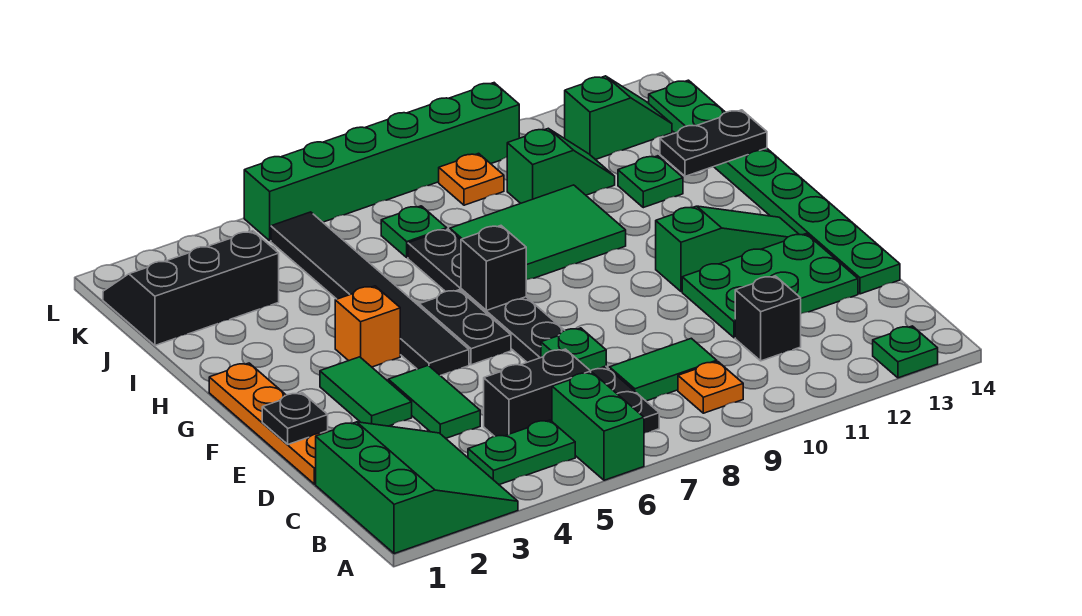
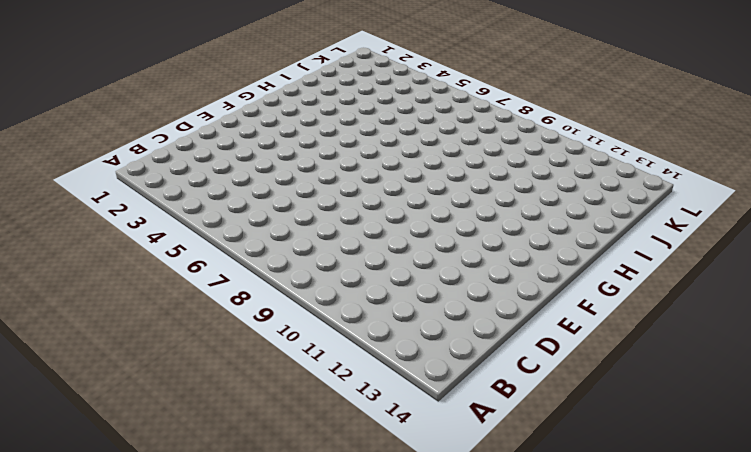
none -> green slope A1:C3 level 1 top 1
none -> green brick A6:B6 level 1
none -> green plate A13 level 1
none -> green plate B4:B5 level 1

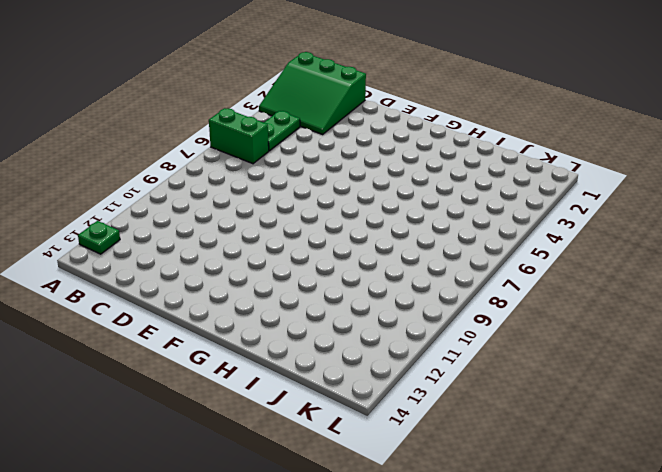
none -> black plate B7:I7 level 1
none -> orange plate B9 level 1
none -> black brick C5:C6 level 1
none -> green tile C8:C9 level 1

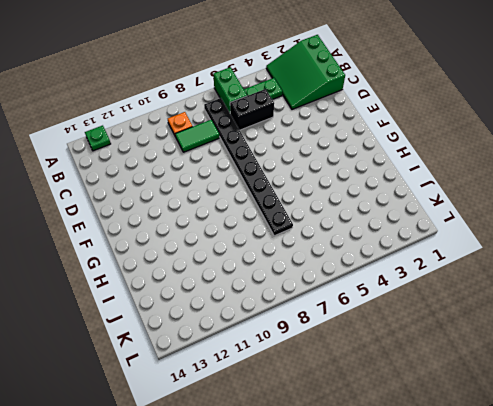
none -> black brick C11 level 1
none -> orange plate D1:G1 level 1
none -> green tile D4:E4 level 1
none -> green plate D11:E13 level 1

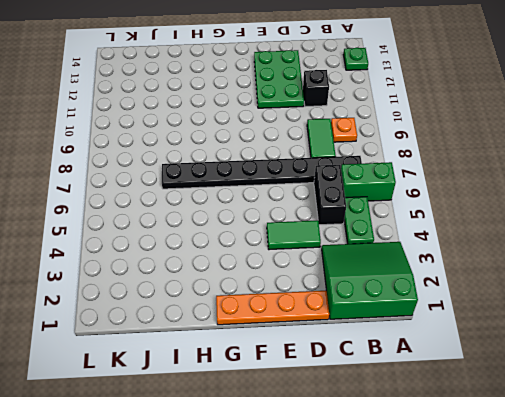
none -> green plate D14:K14 level 1
none -> green tile E3:F3 level 1
none -> black tile F5:K5 level 1
none -> black plate F6:G6 level 1

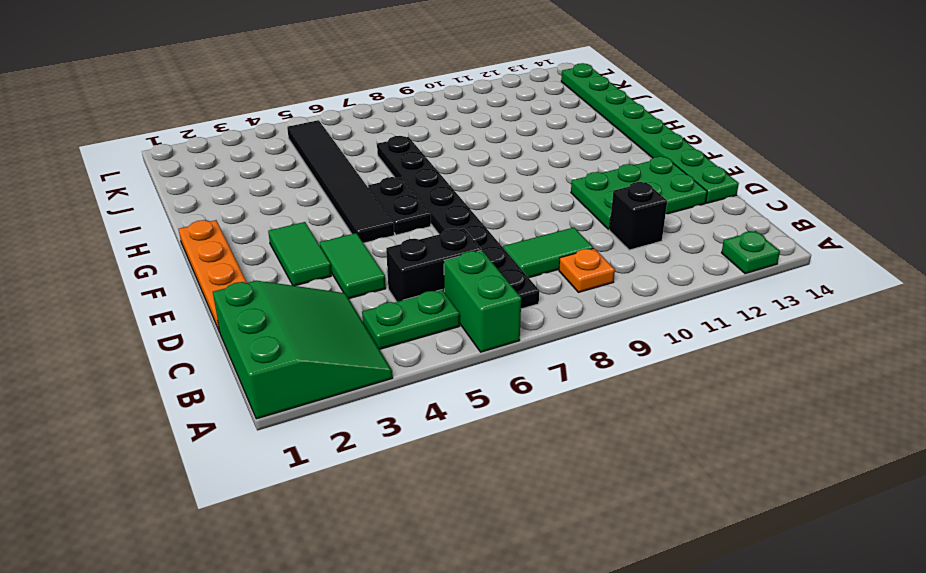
none -> green slope F11:F13 level 1 top 11
none -> orange brick G4 level 1
none -> green tile H8:I10 level 1
none -> green plate I12 level 1

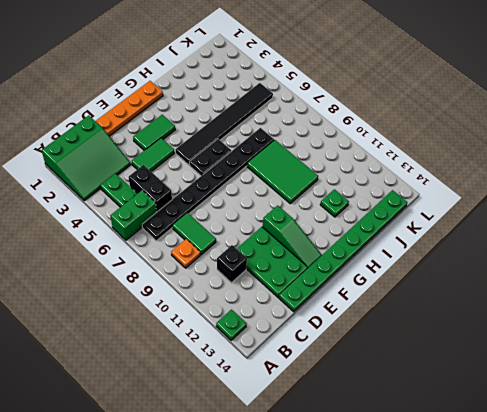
none -> orange brick G4 level 1
none -> black slope J1:K3 level 1 top J
none -> green plate J7 level 1
none -> green slope J10:J11 level 1 top 10

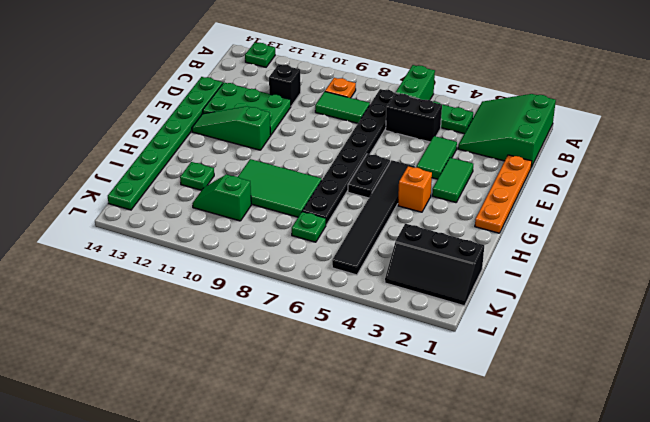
none -> orange plate K9 level 1
none -> green slope K12:K13 level 1 top 12
none -> green brick L5:L10 level 1
none -> green plate D7 level 2

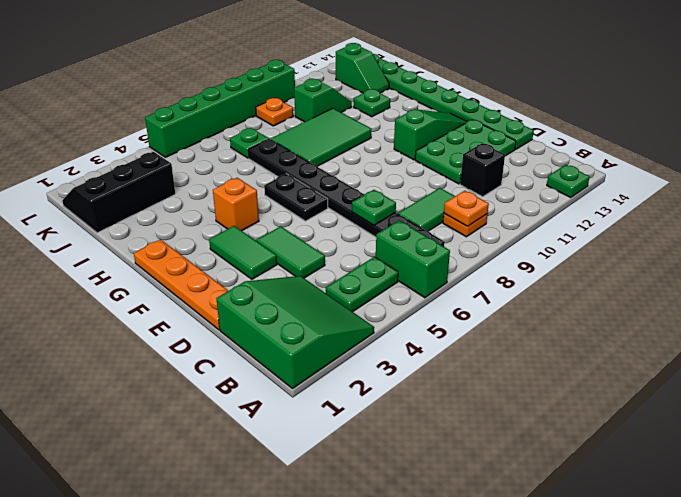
orange plate B9 level 2 -> none
green slope J13:K13 level 1 top K -> green slope K12:K13 level 1 top 12
none -> black brick C5:C6 level 1
none -> black tile F5:K5 level 1
none -> black plate E1 level 2
none -> black brick G7 level 2

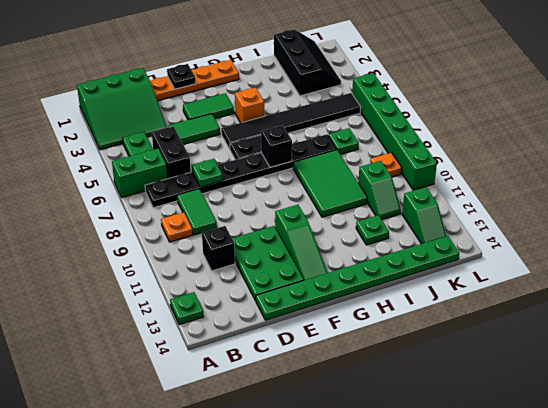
none -> black plate I13:I14 level 2

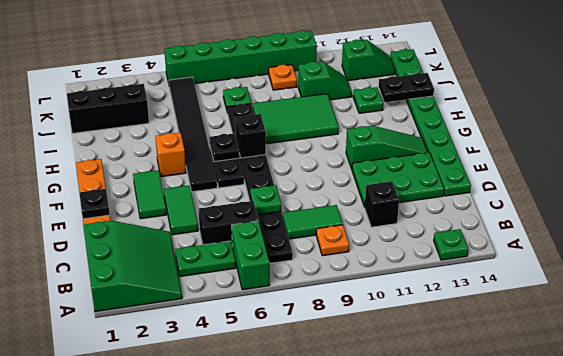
black plate G6 level 2 -> none

